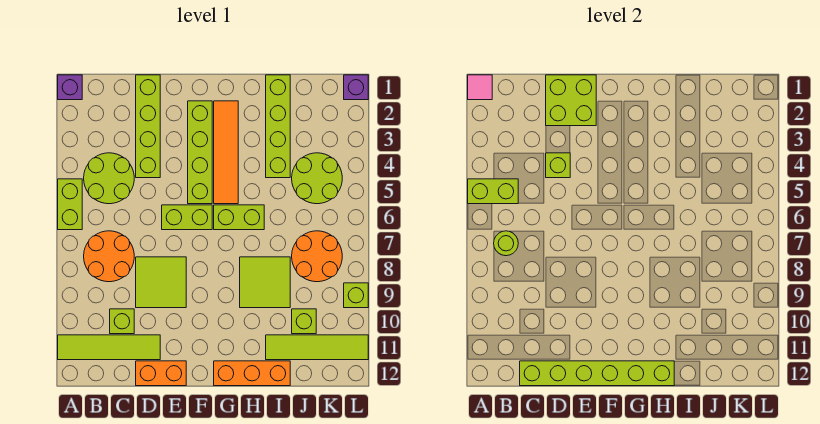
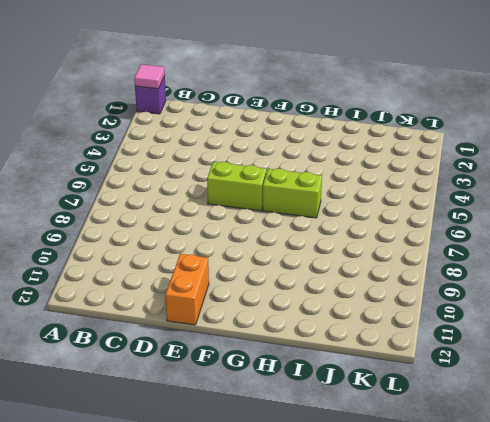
orange brick E11:E12 level 1 -> orange brick D12:E12 level 1
none -> lime brick A5:A6 level 1
none -> lime tile A11:D11 level 1
none -> lime round brick B4:C5 level 1

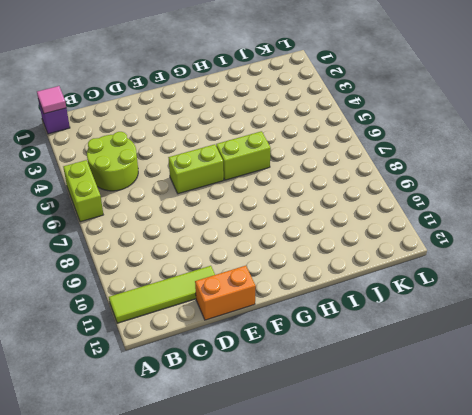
none -> orange round brick B7:C8 level 1
none -> lime brick C10 level 1
none -> lime brick D1:D4 level 1

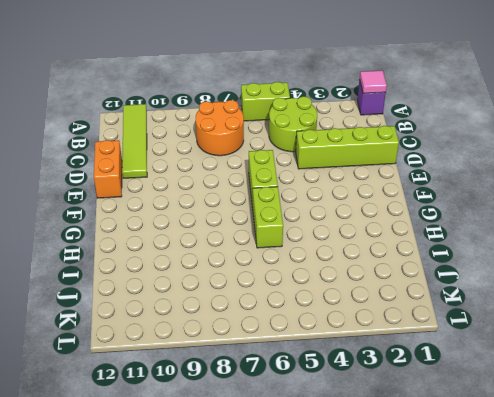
none -> lime brick C10 level 1
none -> lime tile D8:E9 level 1
none -> lime brick F2:F5 level 1

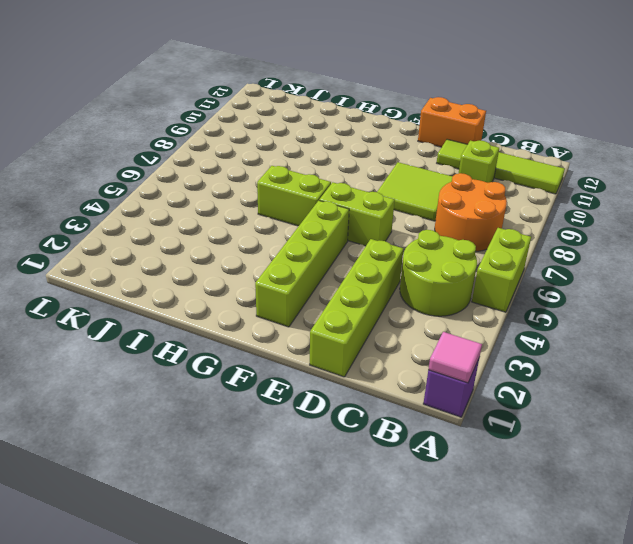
none -> orange tile G2:G5 level 1
none -> orange brick G12:I12 level 1
none -> lime tile H8:I9 level 1

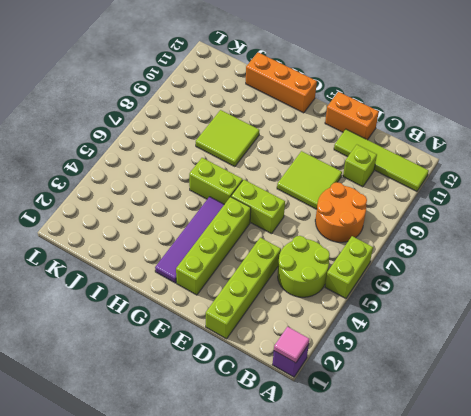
purple tile G2:G5 level 1 -> orange tile G2:G5 level 1
none -> lime brick I1:I4 level 1
none -> lime tile I11:L11 level 1
none -> lime round brick J4:K5 level 1

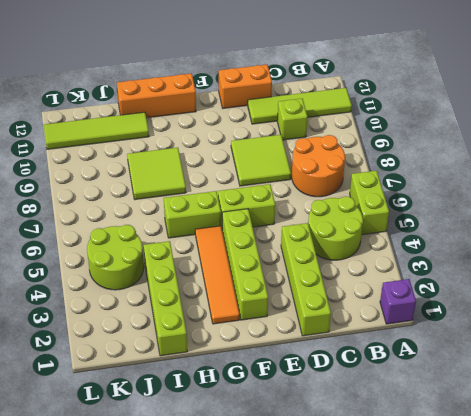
none -> orange round brick J7:K8 level 1
none -> lime brick J10 level 1
none -> purple brick L1 level 1

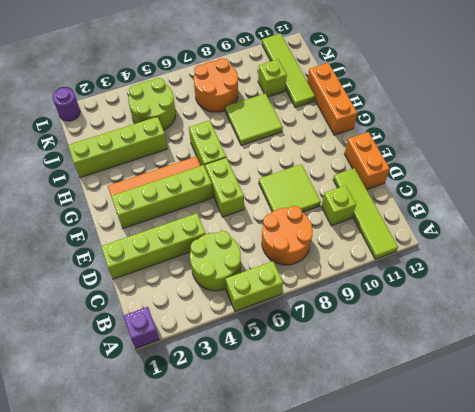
purple round brick L1 level 1 -> purple brick L1 level 1
none -> lime brick L9 level 1
none -> pink tile A1 level 2
none -> lime brick A5:B5 level 2

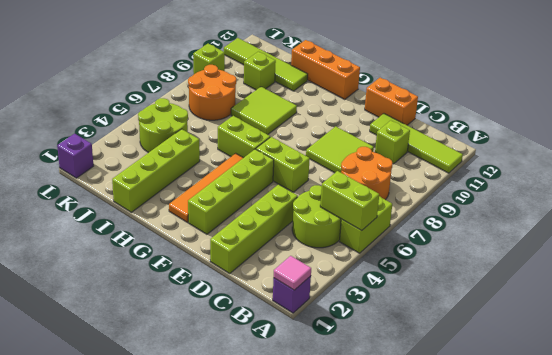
none -> lime round brick B7 level 2
none -> lime brick C12:H12 level 2
none -> lime brick D1:E2 level 2

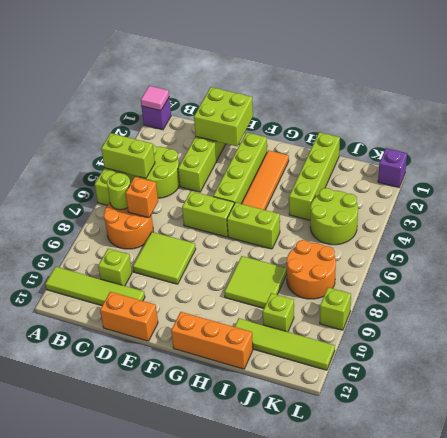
orange brick C7 level 2 -> none
none -> lime brick C12:H12 level 2
none -> lime brick D4 level 2

